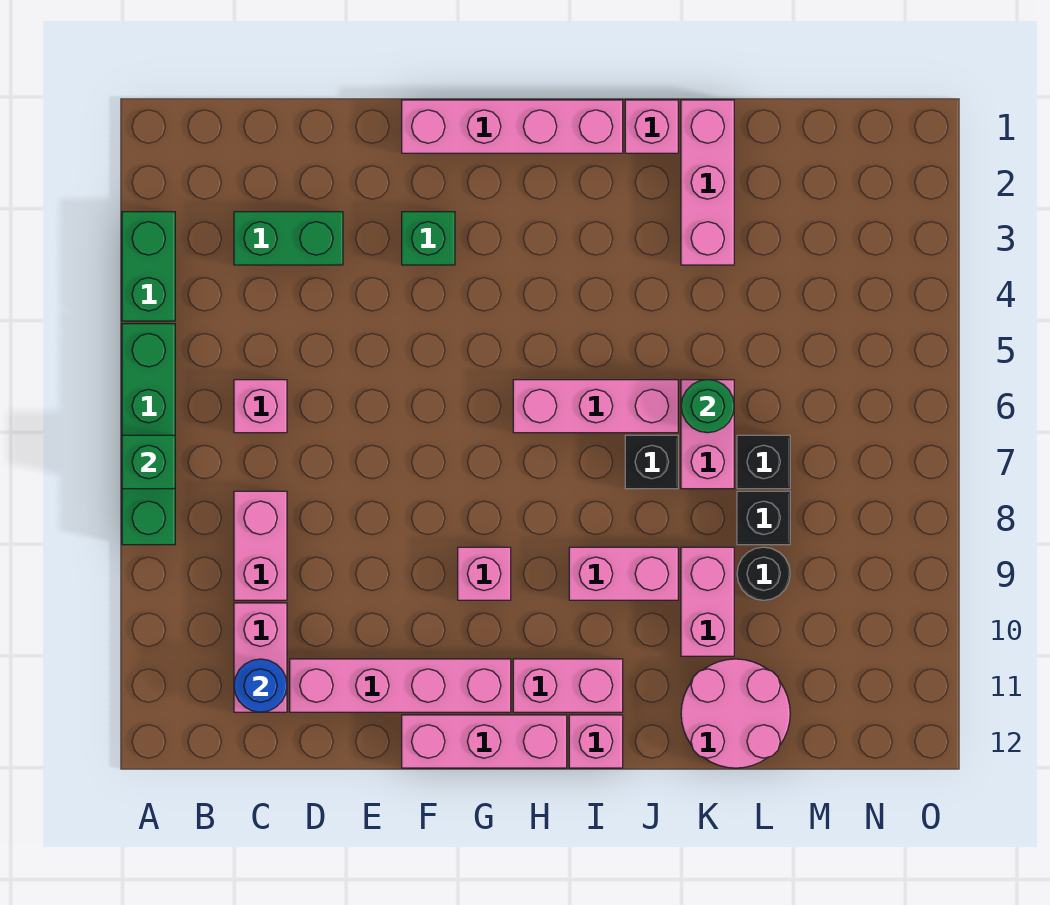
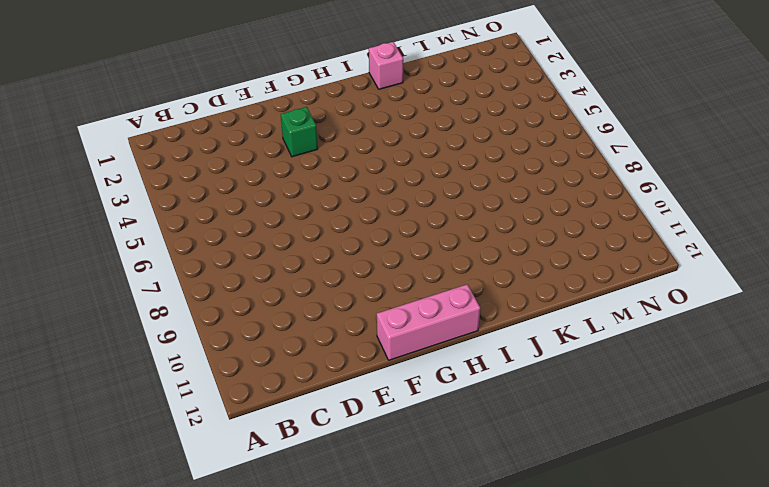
none -> green brick A3:A4 level 1
none -> green brick A5:A8 level 1
none -> green brick C3:D3 level 1

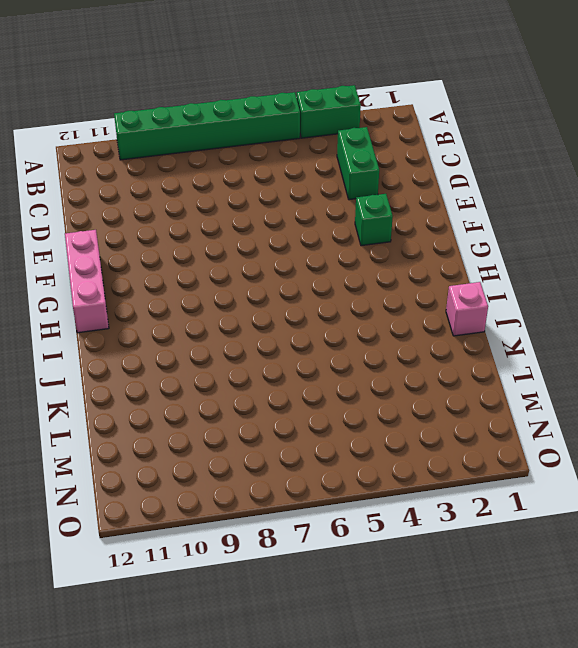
green brick A5:A10 level 1 -> green brick A5:A8 level 1
none -> pink brick C6 level 1
none -> pink brick C8:C9 level 1
none -> pink brick C10:C11 level 1

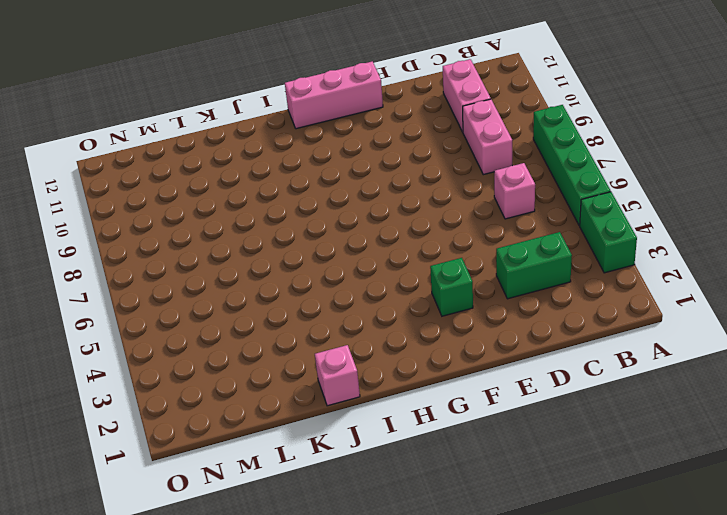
none -> pink brick D11:G11 level 1
none -> pink brick F1:I1 level 1
none -> pink brick G9 level 1

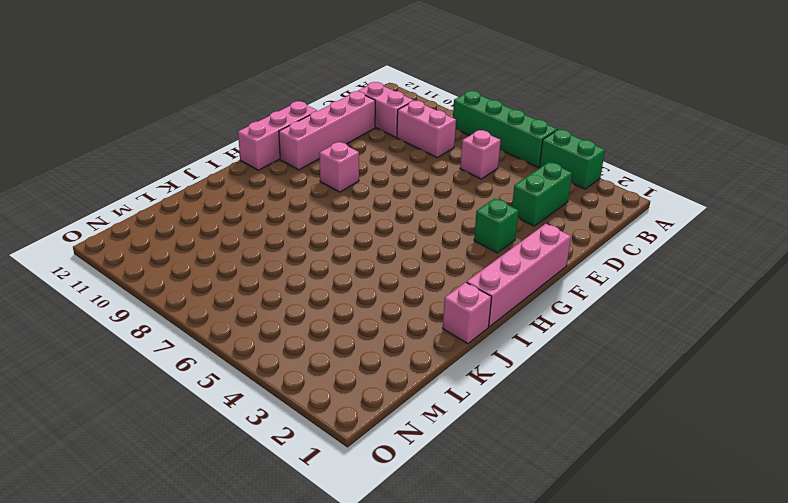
none -> pink brick H6:J6 level 1
none -> pink brick H11:I11 level 1
none -> pink brick I9:J9 level 1

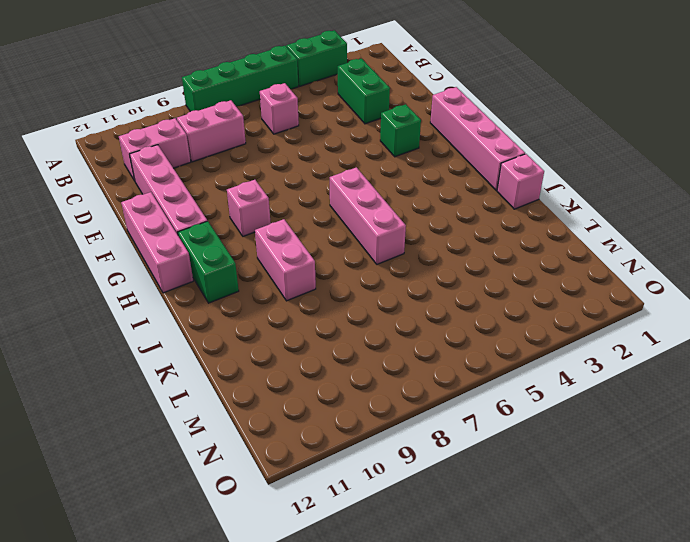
green brick H11:I11 level 1 -> pink brick H11:I11 level 1
none -> pink brick I12 level 1
none -> black brick J7 level 1
none -> pink brick K1:K3 level 1

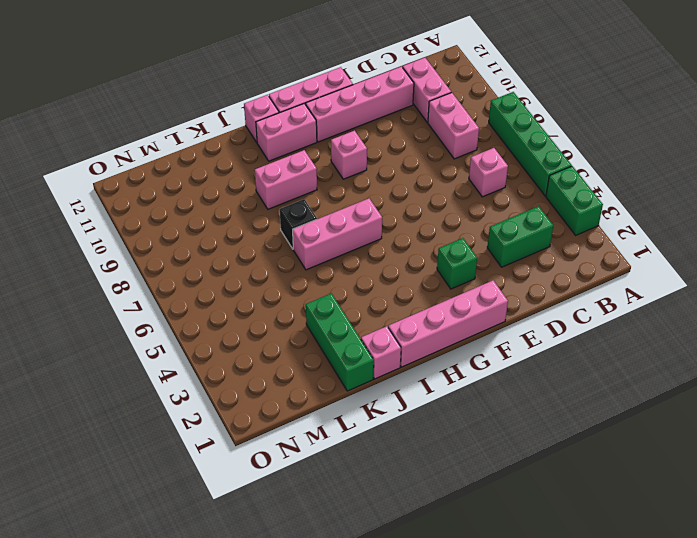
green brick K1:K3 level 1 -> pink brick K1:K3 level 1
none -> pink brick K6:K7 level 1
none -> pink brick K9:K10 level 1
none -> pink round brick K11:L12 level 1

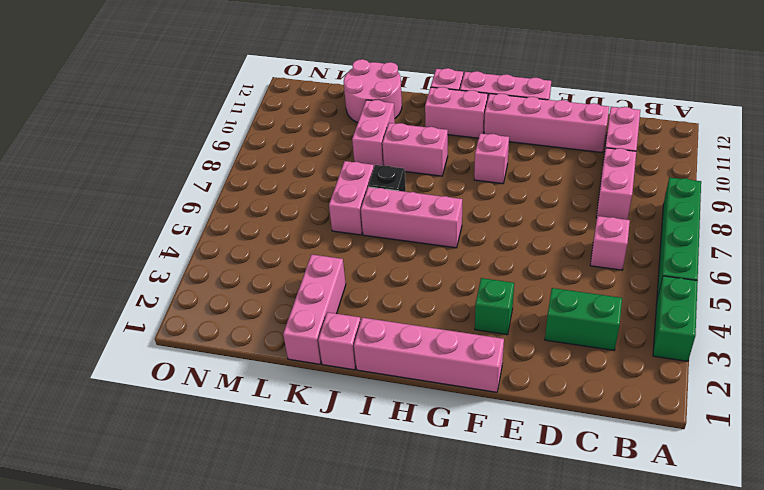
none -> black brick L7 level 1
none -> black brick L8 level 1
none -> black round brick L9 level 1

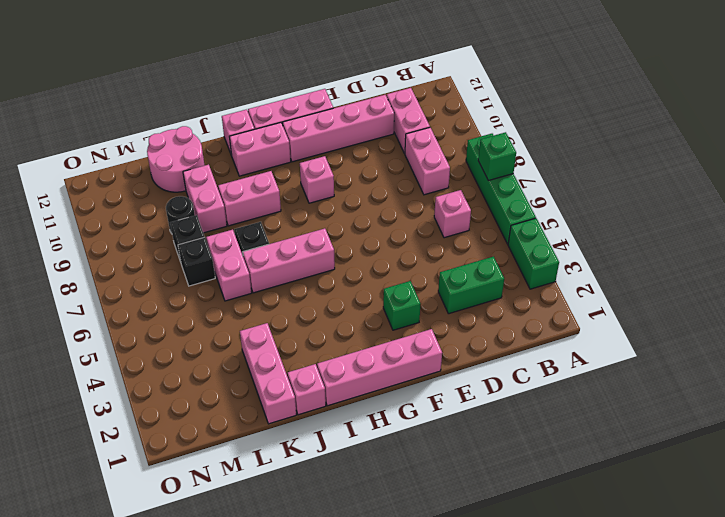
none -> blue round brick C11 level 2
none -> green round brick K6 level 2

